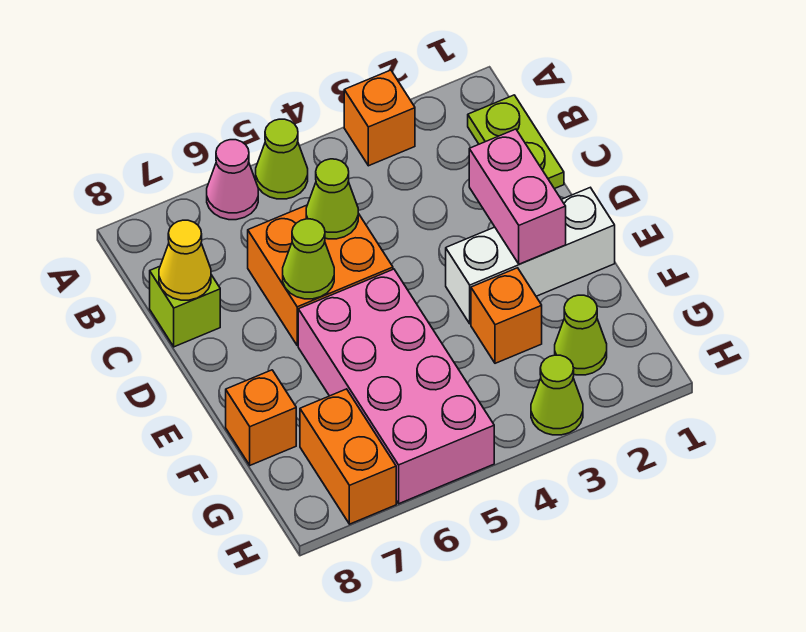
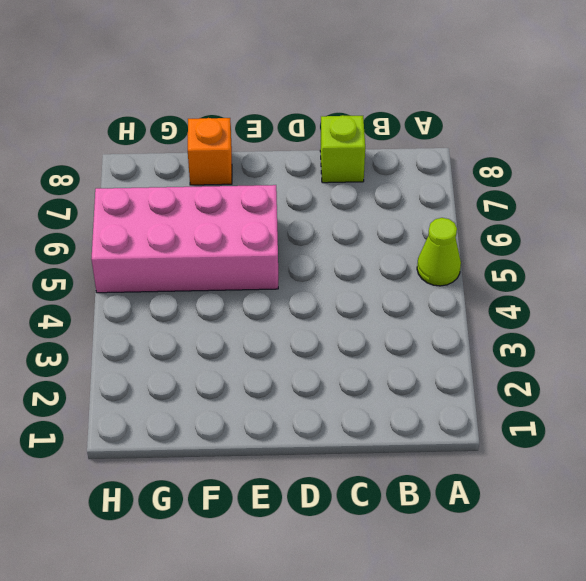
none -> orange brick A3 level 1
none -> pink cone A6 level 1
none -> lime plate B1:C1 level 1

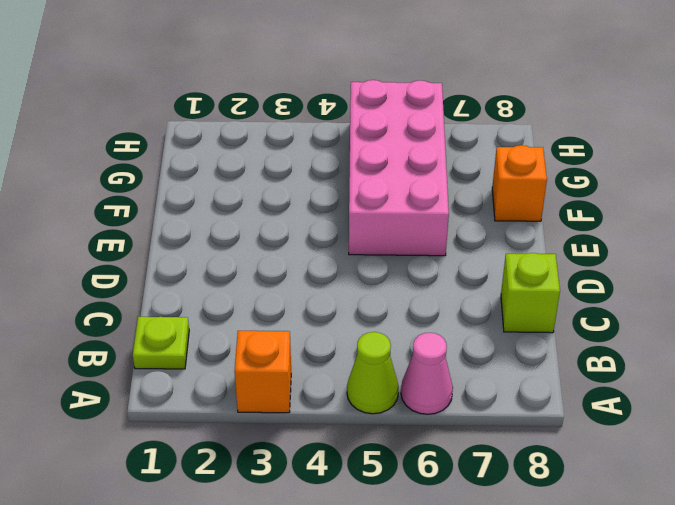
lime plate B1 level 1 -> lime plate B1:C1 level 1
none -> orange brick C5:D6 level 1
none -> white brick E1:E3 level 1
none -> orange brick F3 level 1

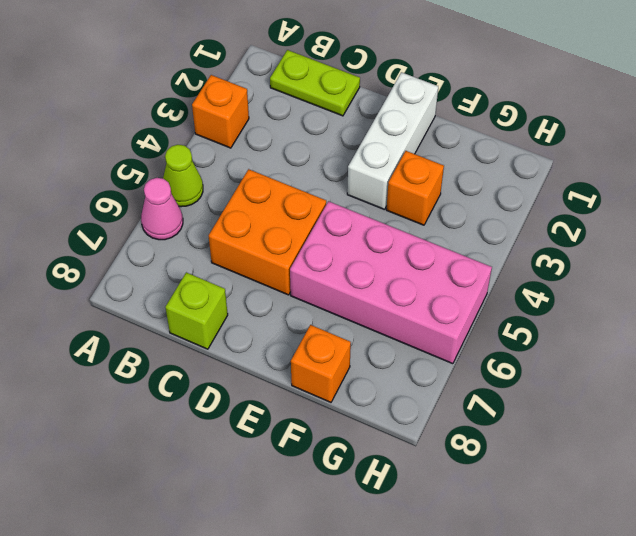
none -> lime cone G2 level 1
none -> orange brick G7:H7 level 1
none -> lime cone H3 level 1

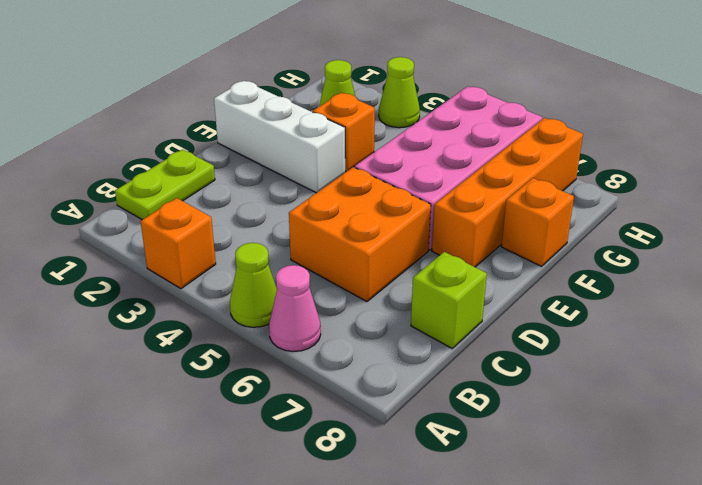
orange brick E7:H7 level 1 -> orange brick G7:H7 level 1
none -> lime cone C5 level 2
none -> yellow cone C8 level 2
none -> pink brick D2:E2 level 2

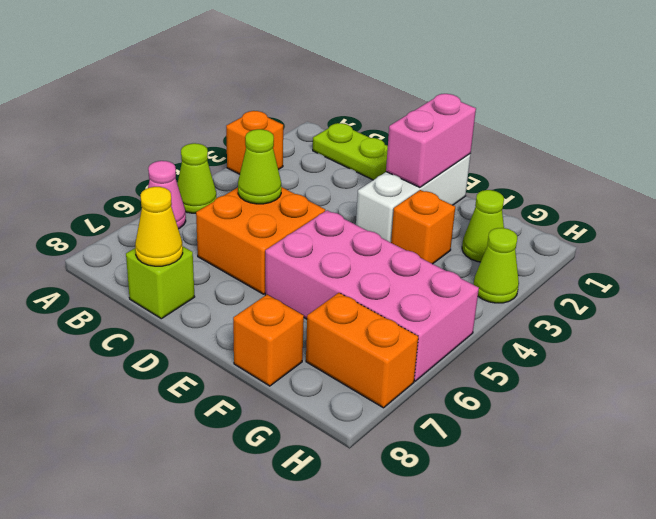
pink brick E1:E2 level 2 -> pink brick D2:E2 level 2
none -> lime cone D6 level 2

